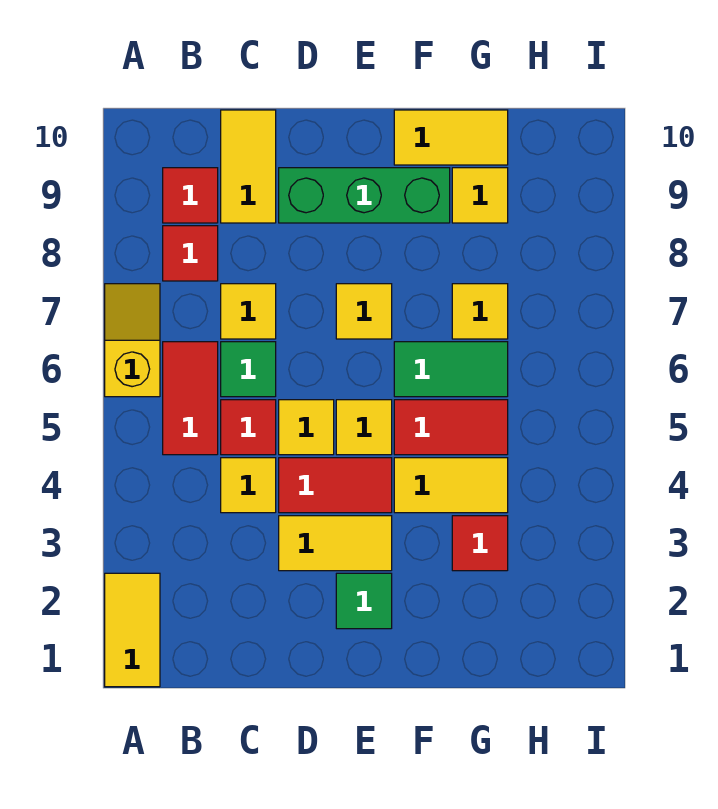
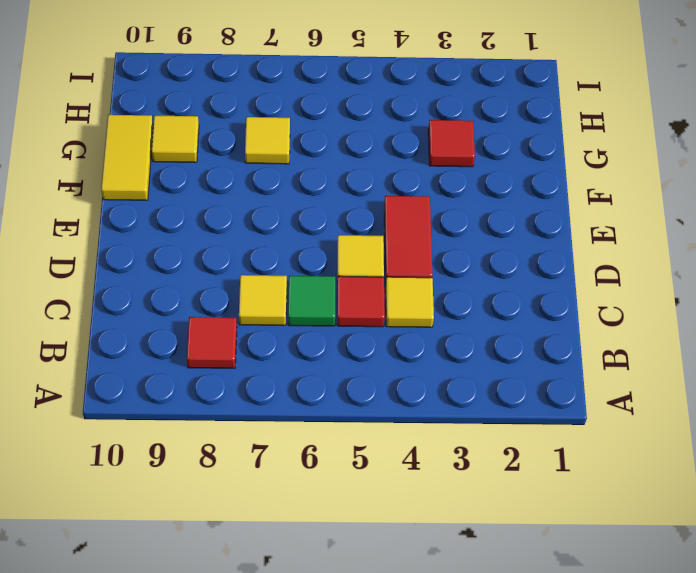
none -> yellow tile A1:A2 level 1
none -> yellow slope A6:A7 level 1 top 6
none -> red tile B5:B6 level 1

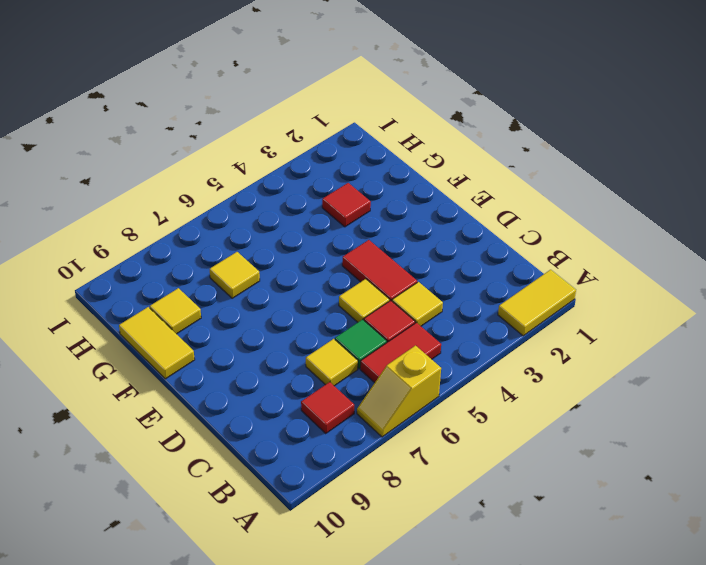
none -> red tile B9 level 1
none -> yellow tile C9:C10 level 1
none -> yellow tile D3:E3 level 1

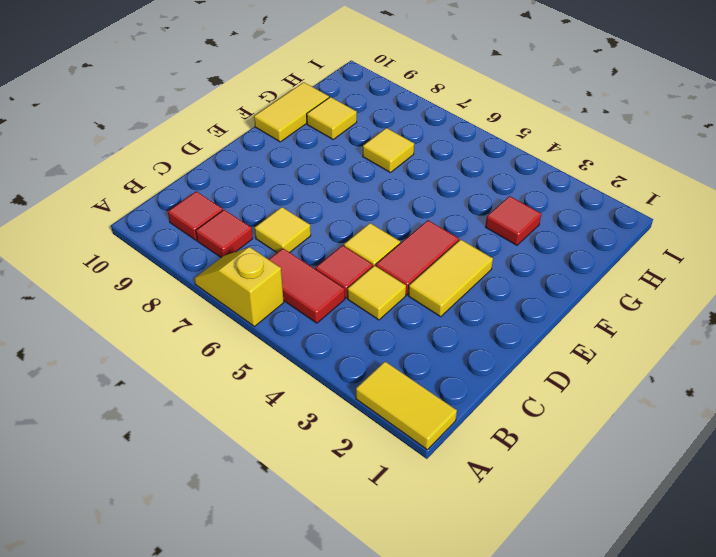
none -> green tile C6 level 1
none -> yellow tile C9:C10 level 1
none -> green brick D9:F9 level 1

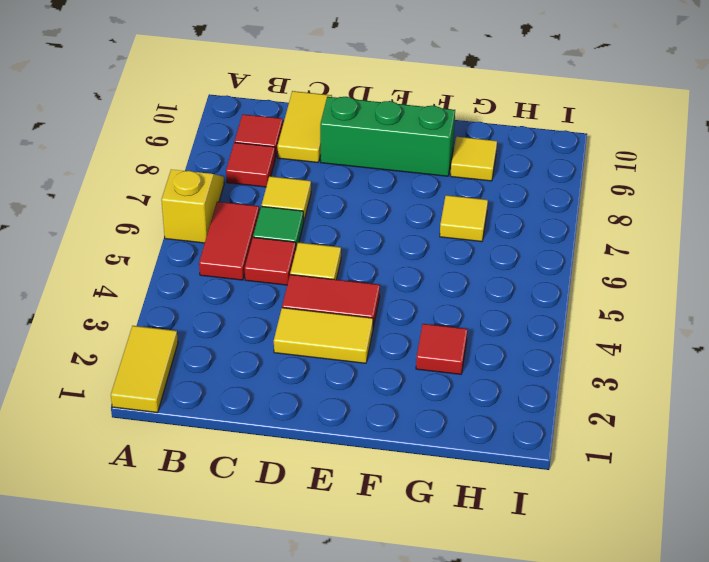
none -> yellow tile C4 level 1
none -> green tile E2 level 1
none -> yellow tile E5 level 1

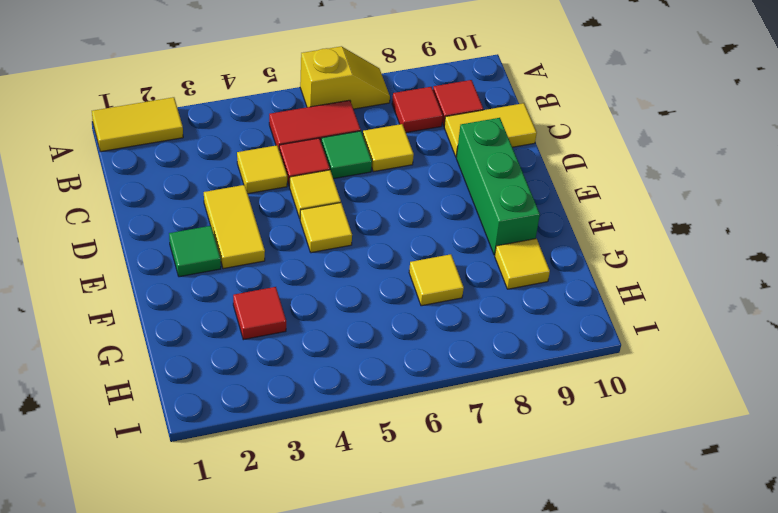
none -> red tile D4:E4 level 1
none -> yellow tile E7 level 1
none -> yellow tile F4:G4 level 1

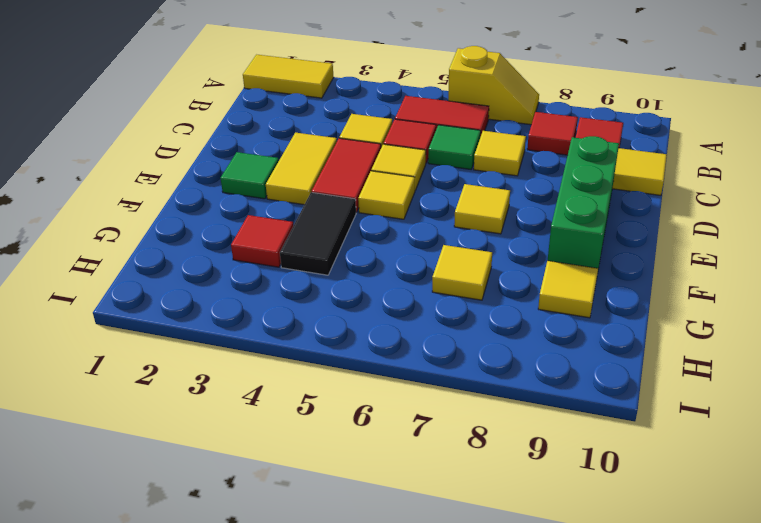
black tile F4:G4 level 1 -> yellow tile F4:G4 level 1
none -> red tile F5:G5 level 1
none -> green tile F6:G6 level 1
none -> yellow tile F10:G10 level 1

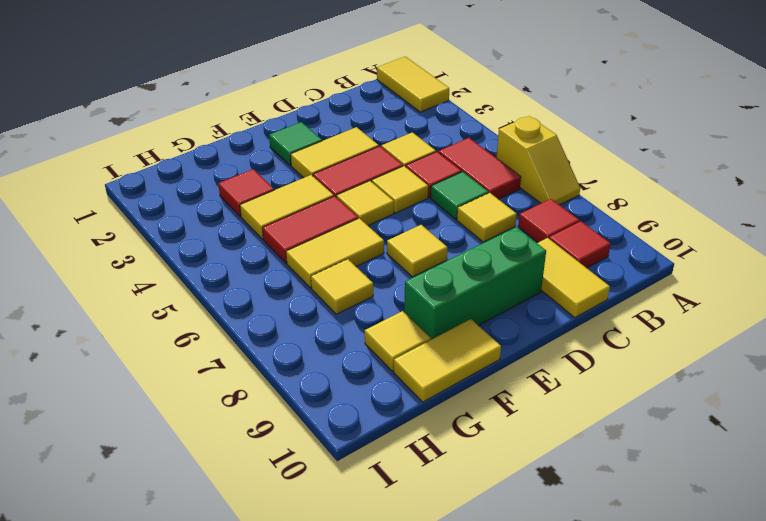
yellow tile F6:G6 level 1 -> green tile F6:G6 level 1

